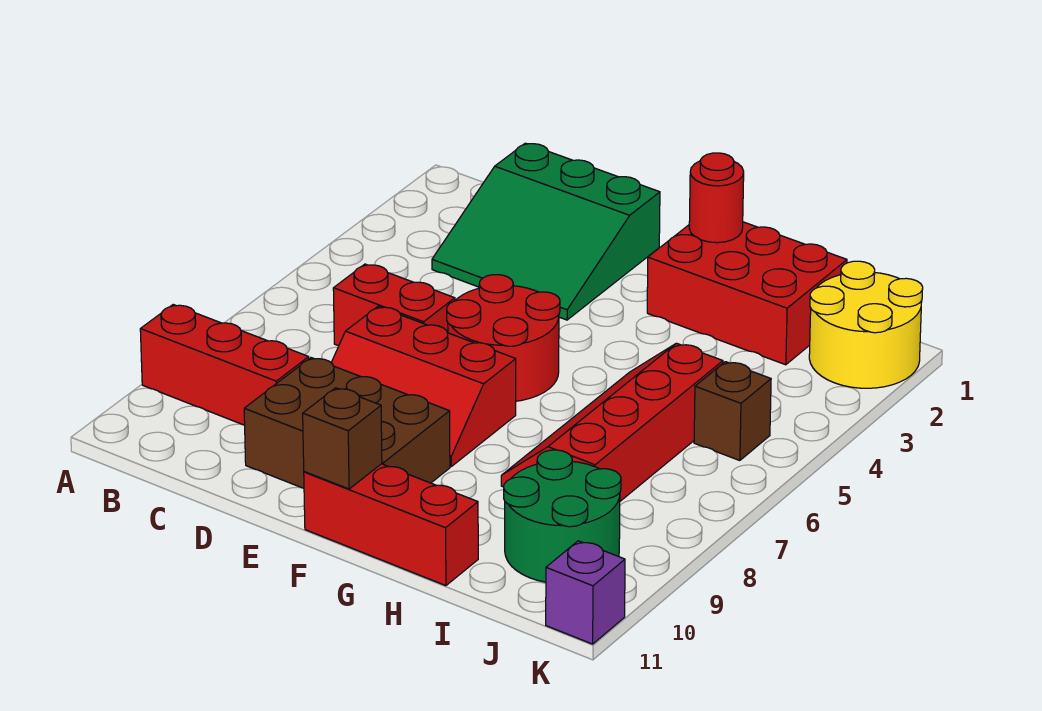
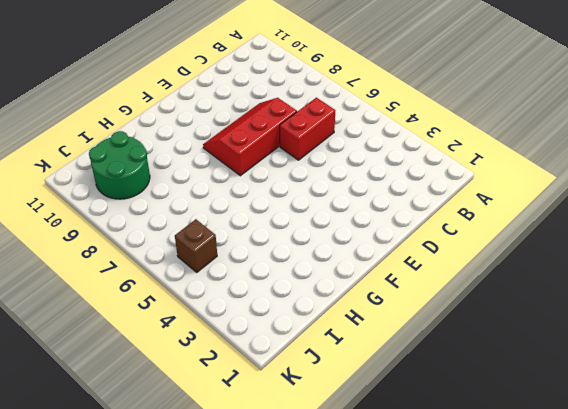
none -> red brick A9:C9 level 1
none -> green slope C1:E3 level 1 top 1
none -> brown brick D9:F10 level 1

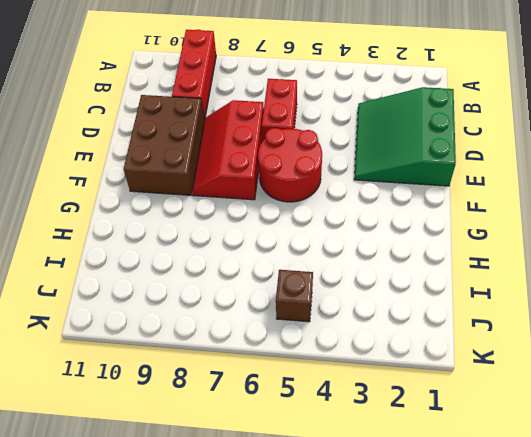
none -> red brick F11:H11 level 1
none -> red brick G1:I2 level 1
none -> red slope H5:I8 level 1 top I

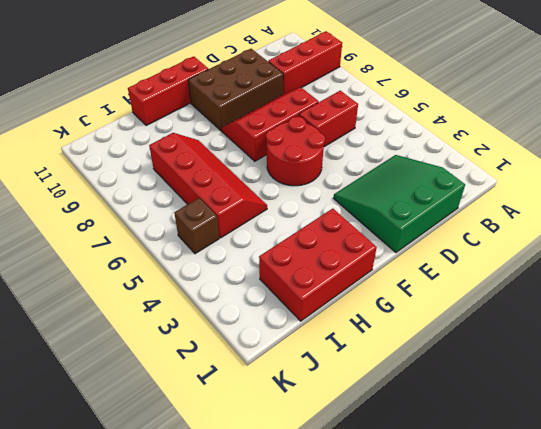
none -> green round brick I9:J10 level 1
none -> yellow round brick J1:K2 level 1
none -> purple brick K11 level 1

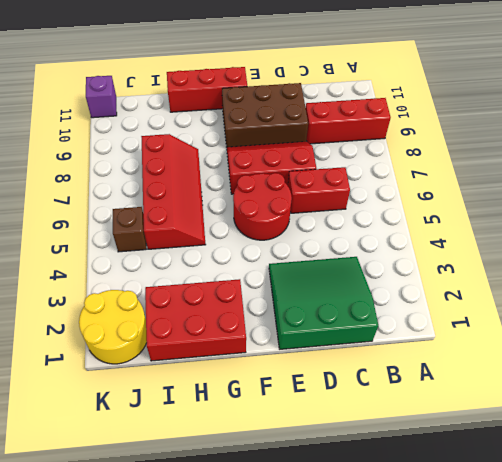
none -> green round brick I9:J10 level 1
none -> brown brick F11 level 2
none -> red round brick G1 level 2

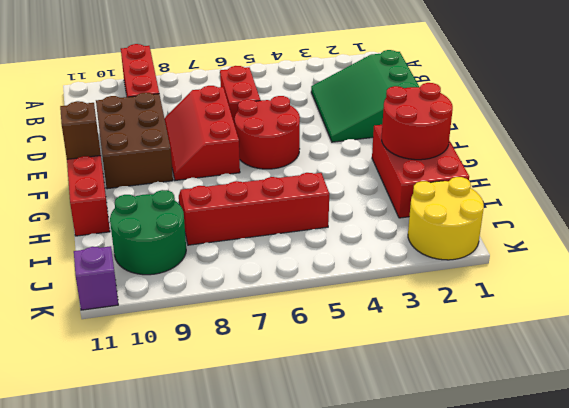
red round brick G1:H2 level 2 -> red round brick G1 level 2
none -> brown brick J5 level 1

